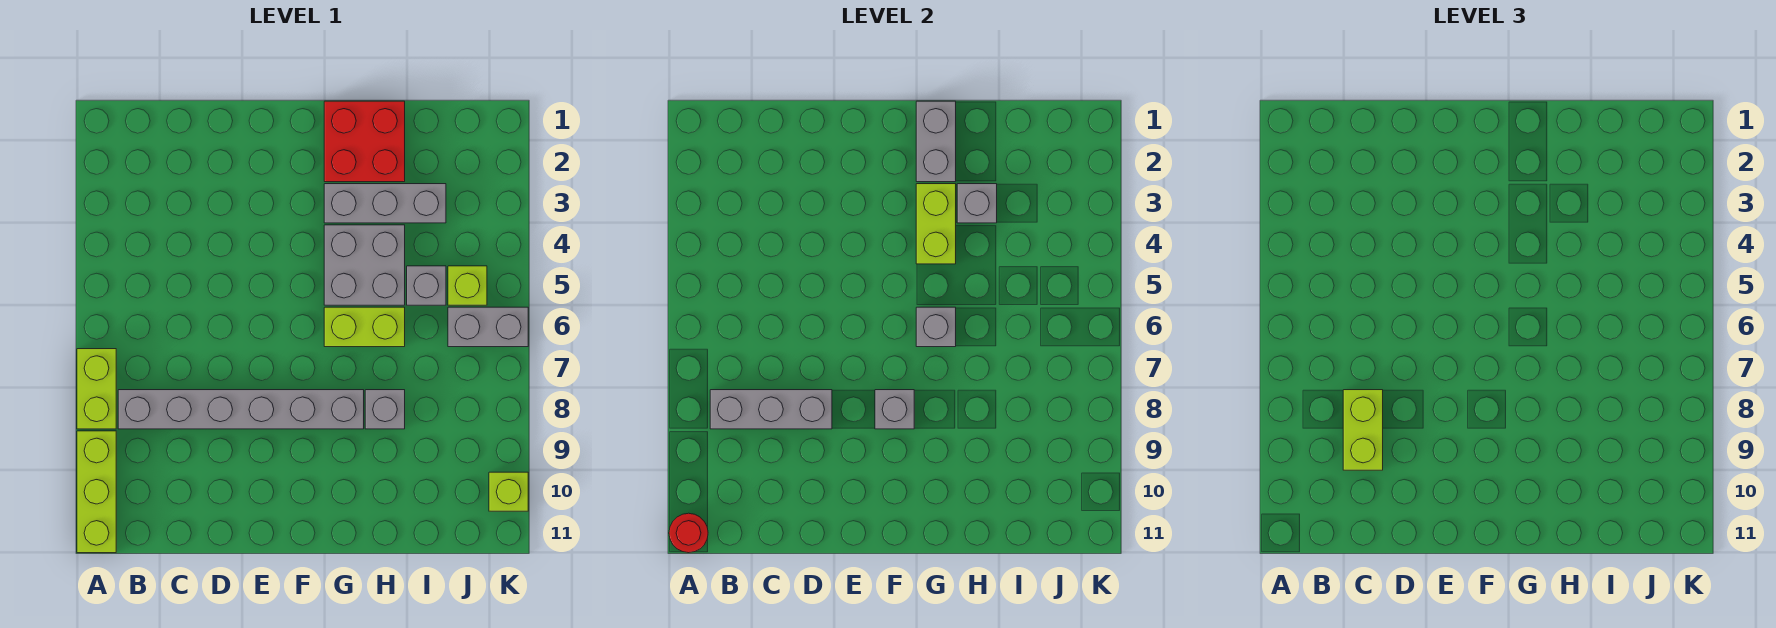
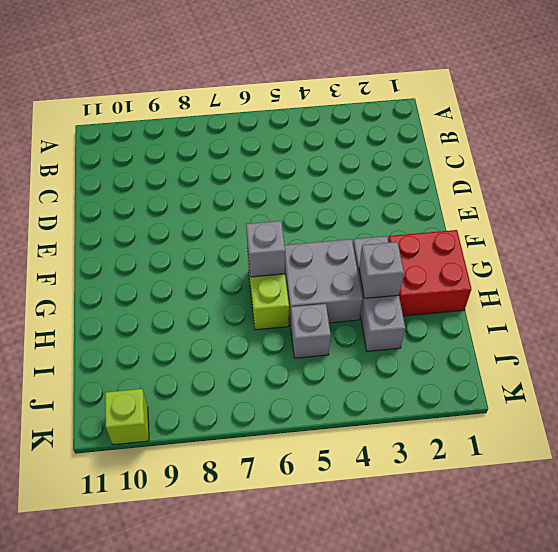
none -> lime brick A7:A8 level 1
none -> lime brick A9:A11 level 1
none -> grey brick B8:G8 level 1

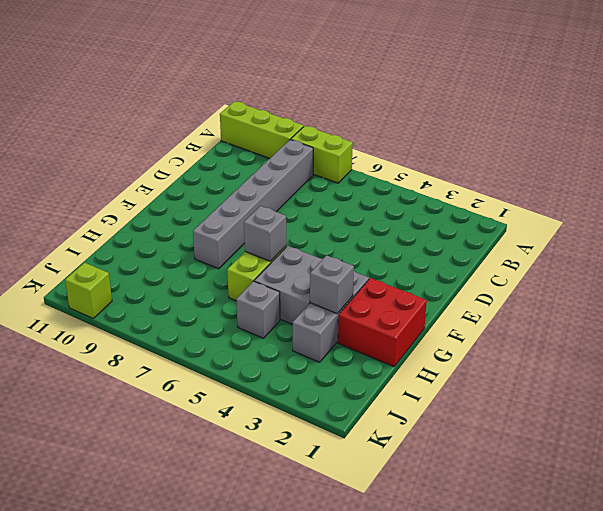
none -> grey brick H8 level 1
none -> lime brick J5 level 1
none -> grey brick J6:K6 level 1

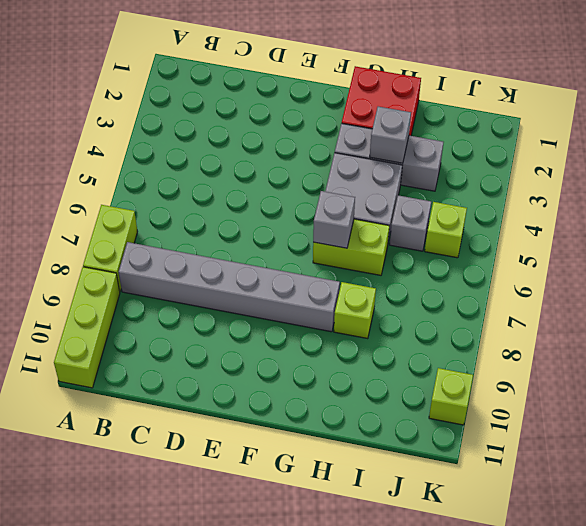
lime brick H8 level 1 -> grey brick H8 level 1
none -> grey brick J6:K6 level 1
none -> red round brick A11 level 2
none -> grey brick B8:D8 level 2

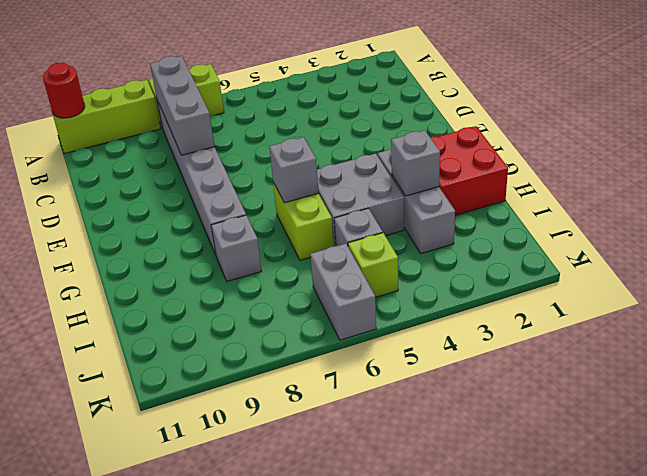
none -> lime brick K10 level 1
none -> grey brick F8 level 2
none -> grey brick G1:G2 level 2

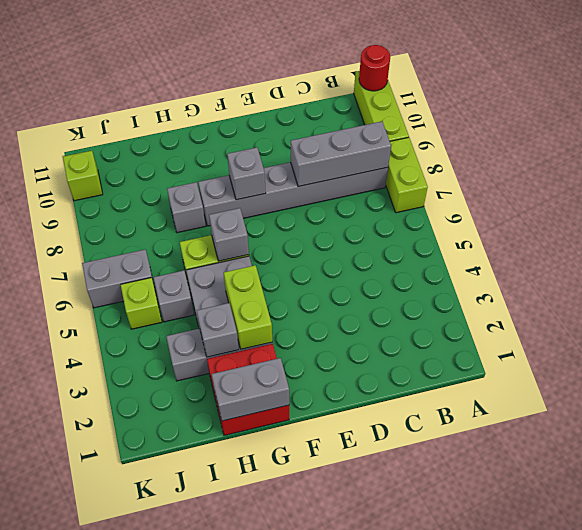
grey brick G1:H1 level 2 -> grey brick G1:G2 level 2
none -> lime brick C8:C9 level 3

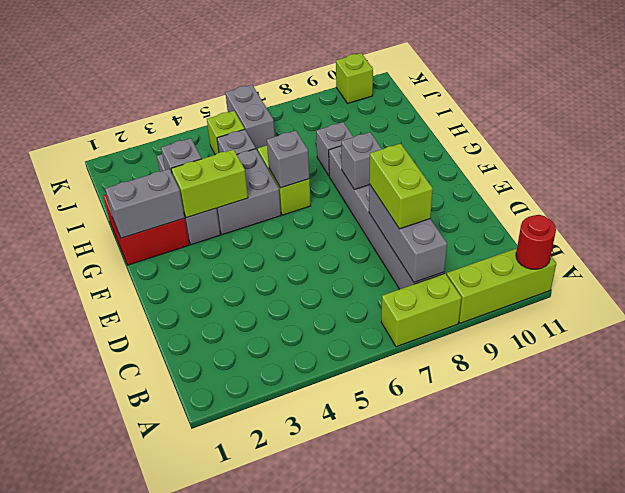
lime brick C8:D8 level 3 -> lime brick C8:C9 level 3

